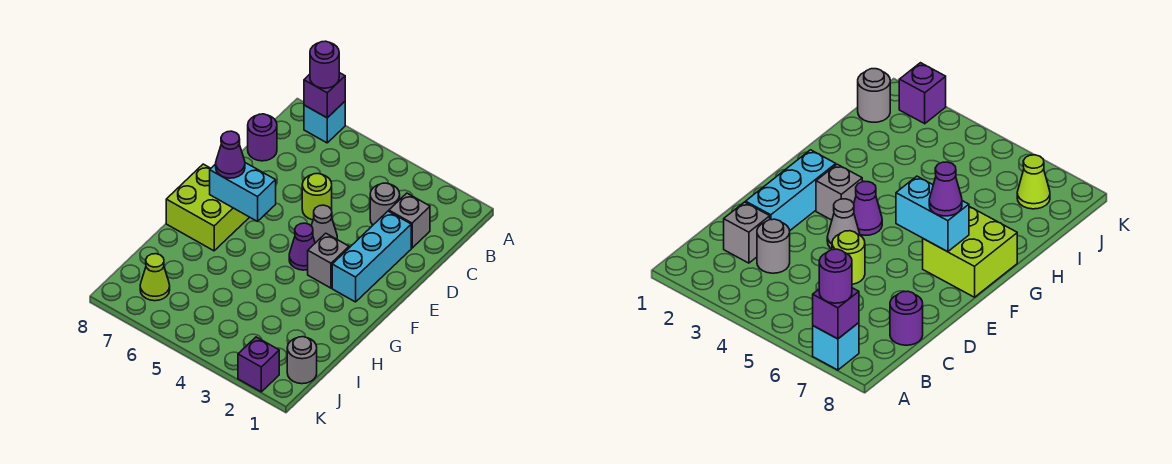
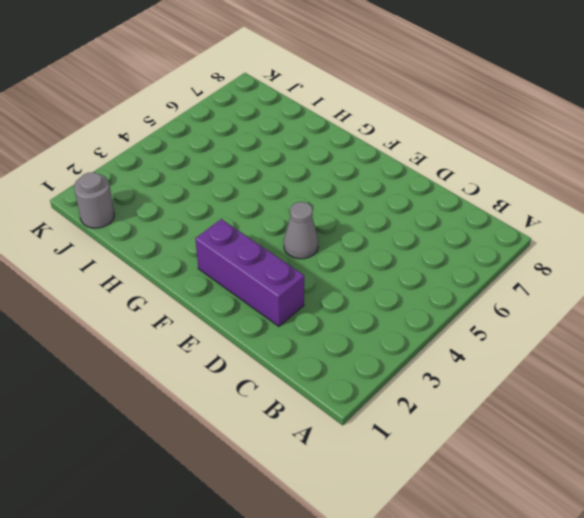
purple brick D2:F2 level 1 -> cyan brick D2:F2 level 1
none -> cyan brick A7 level 1
none -> grey brick C2 level 1
none -> grey round brick C3 level 1

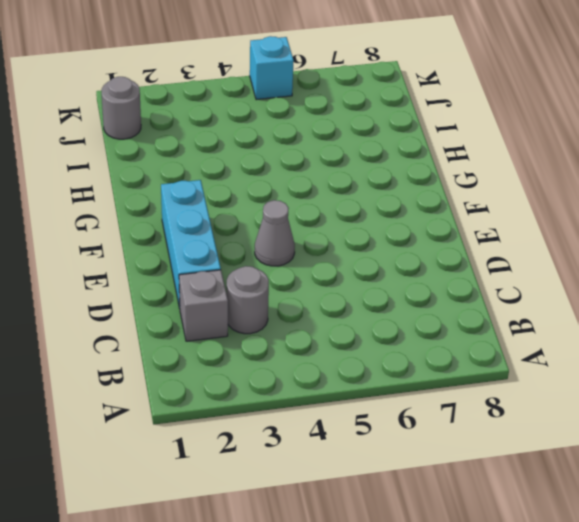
cyan brick K5 level 1 -> cyan brick A7 level 1
none -> purple round brick C8 level 1
none -> lime round brick D5 level 1
none -> grey brick F3 level 1

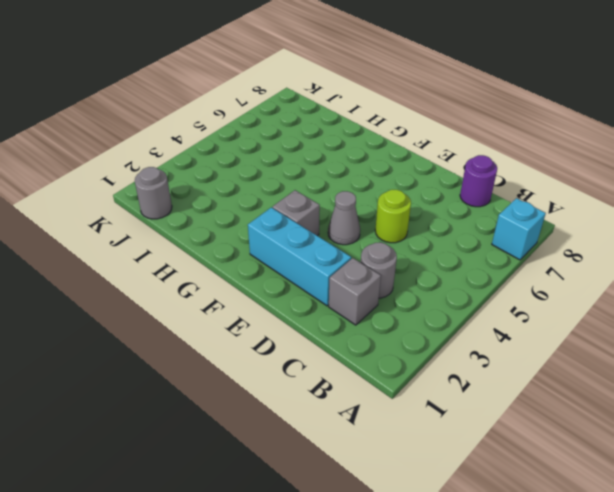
none -> purple cone F4 level 1
none -> lime brick F7:G8 level 1
none -> lime cone J7 level 1

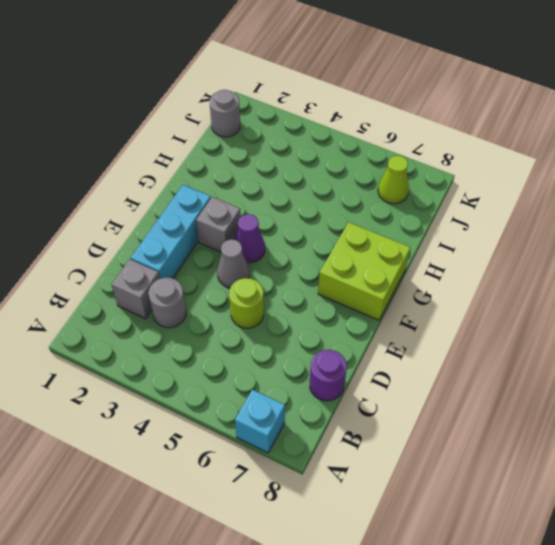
none -> purple brick K2 level 1
none -> purple brick A7 level 2
none -> cyan brick F6:F7 level 2

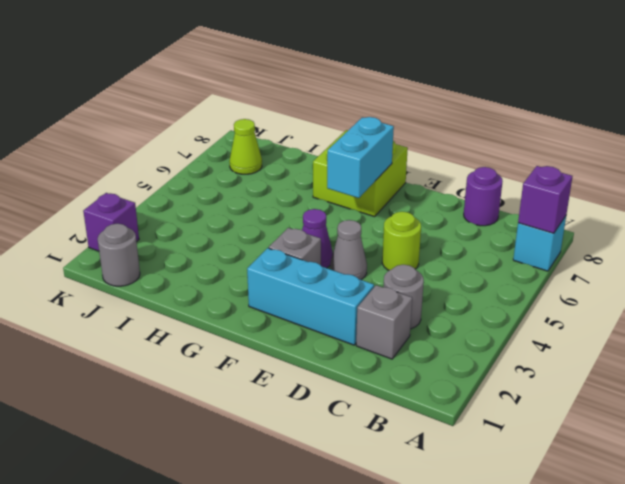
none -> purple round brick A7 level 3
none -> purple cone F7 level 3

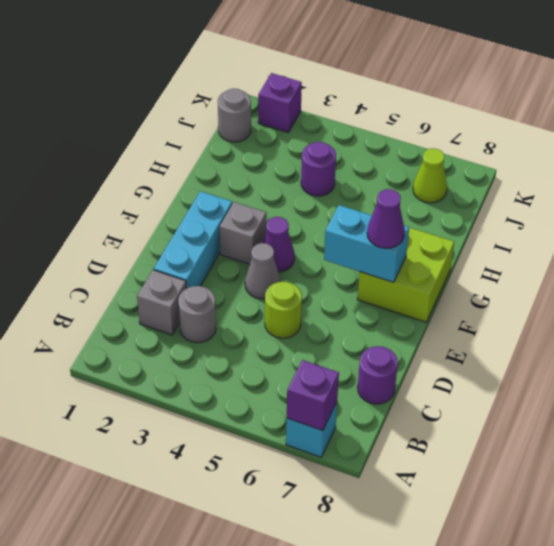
purple round brick I4 level 1 -> purple round brick A7 level 3

